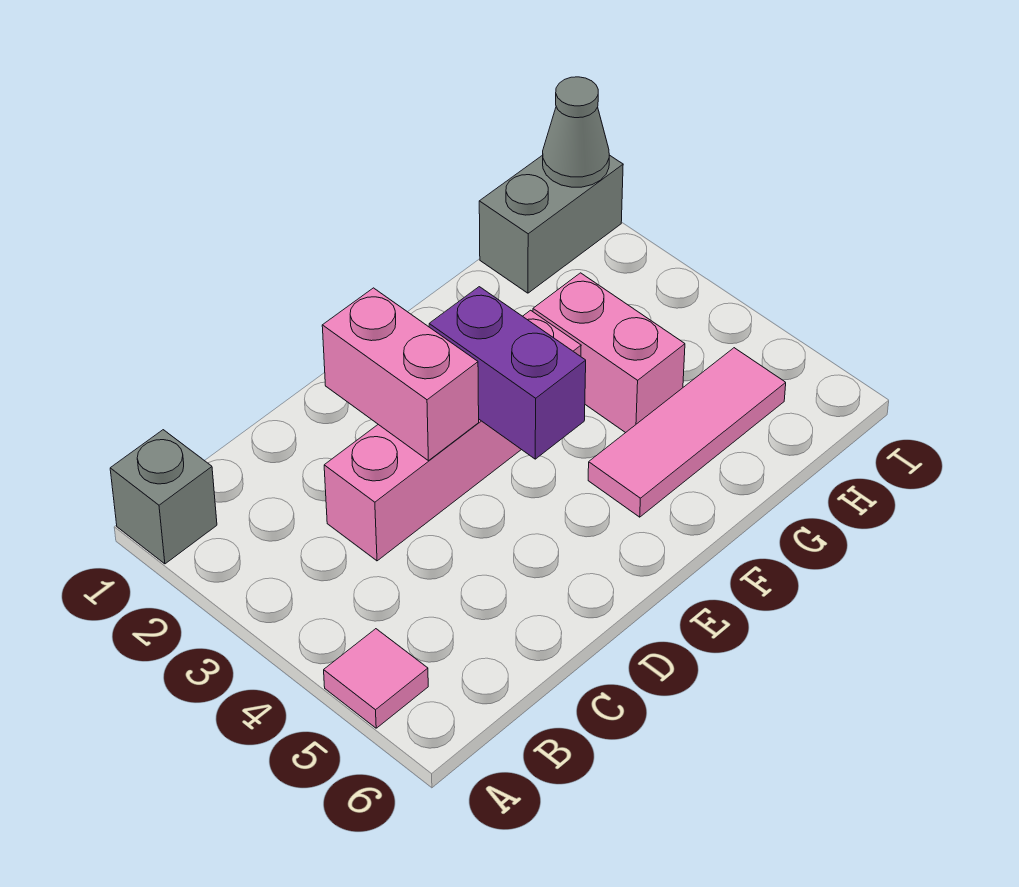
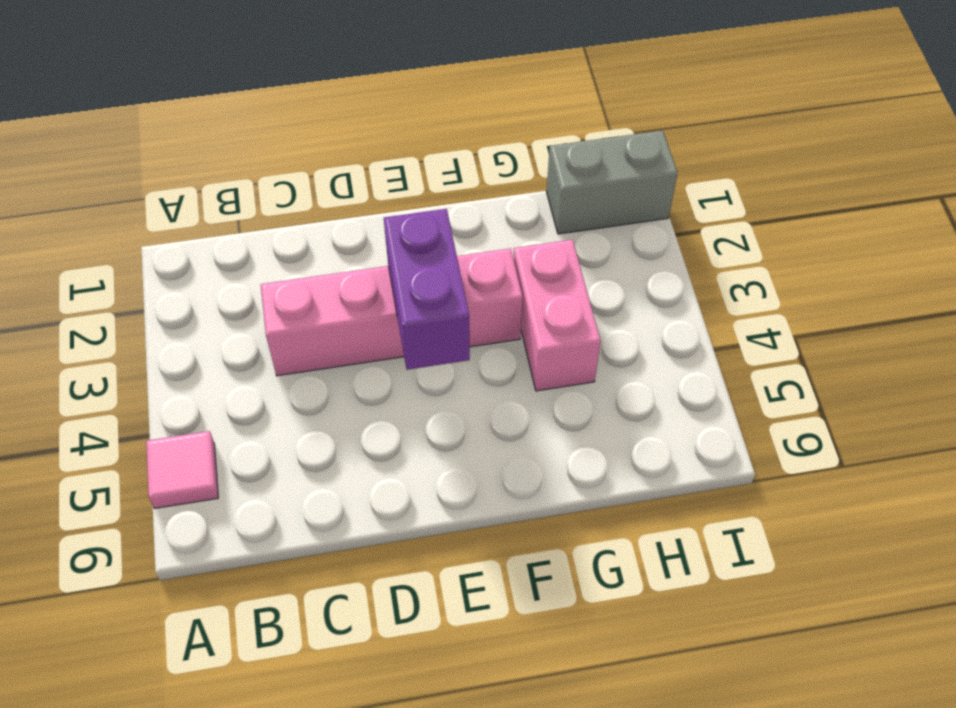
none -> grey brick A1 level 1
none -> pink tile F5:H5 level 1

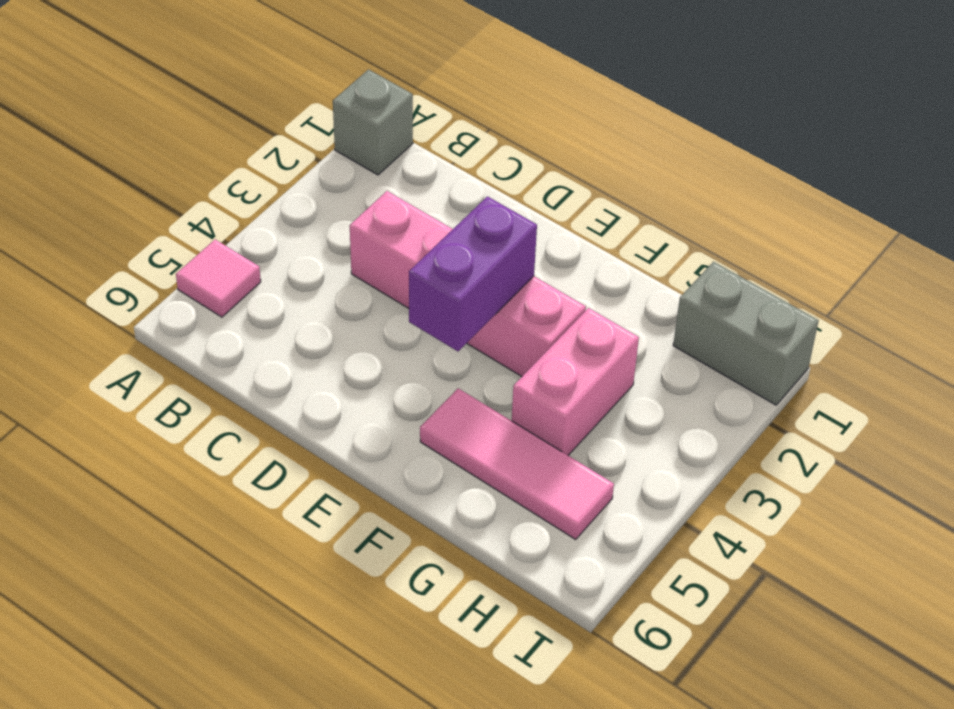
none -> pink brick D2:D3 level 2
none -> grey cone I1 level 2

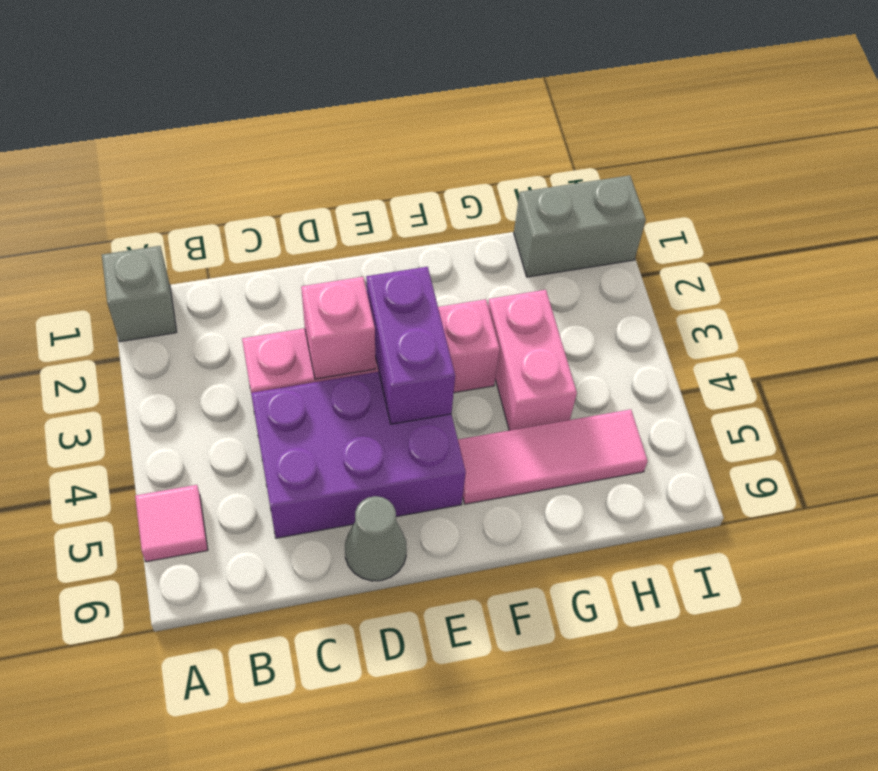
purple brick C4:E5 level 1 -> none
pink brick D3 level 2 -> pink brick D2:D3 level 2
grey cone D6 level 1 -> grey cone I1 level 2

